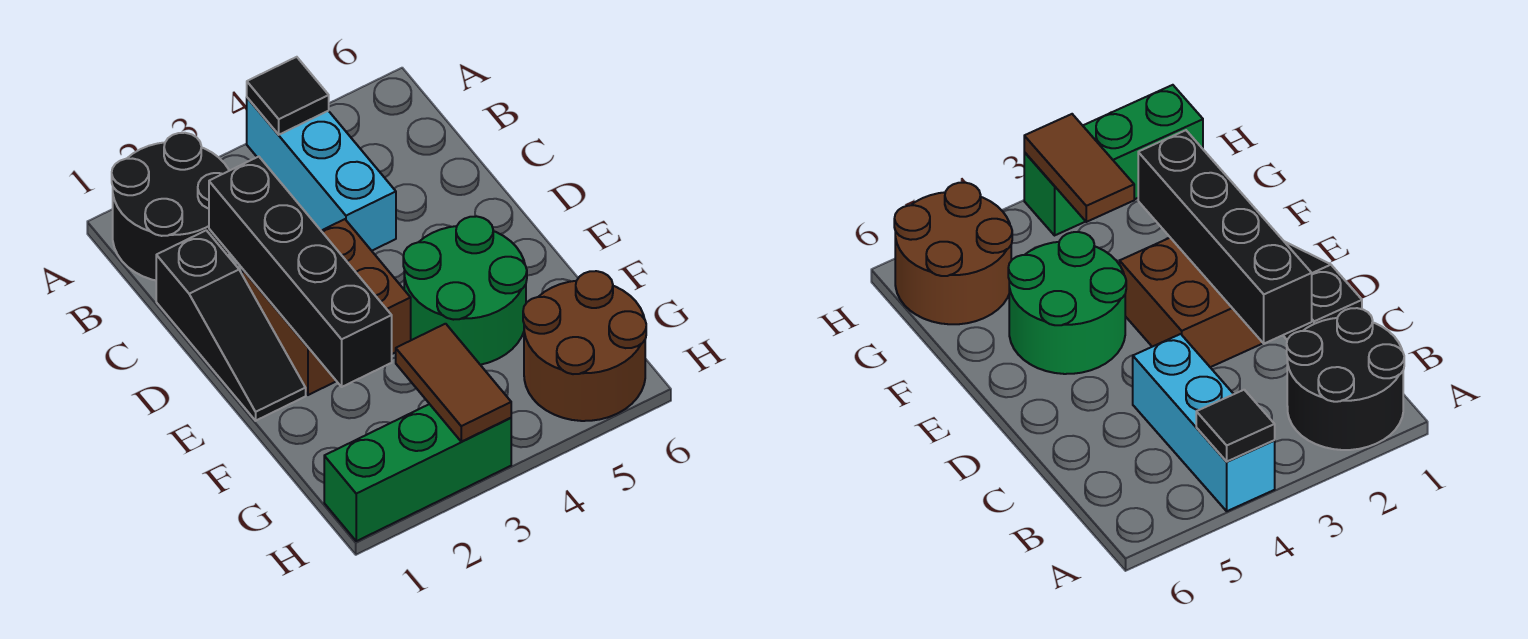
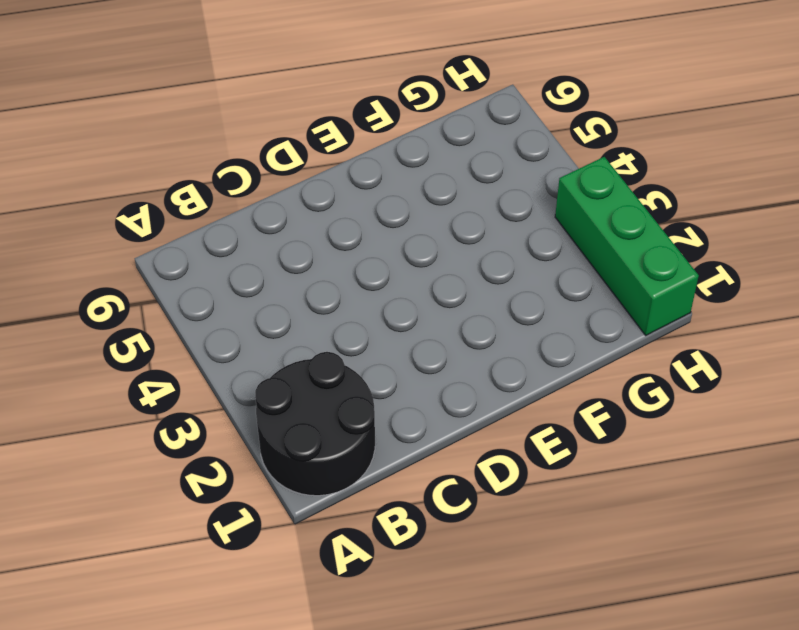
none -> cyan brick A4:C4 level 1
none -> black slope C1:E1 level 1 top C

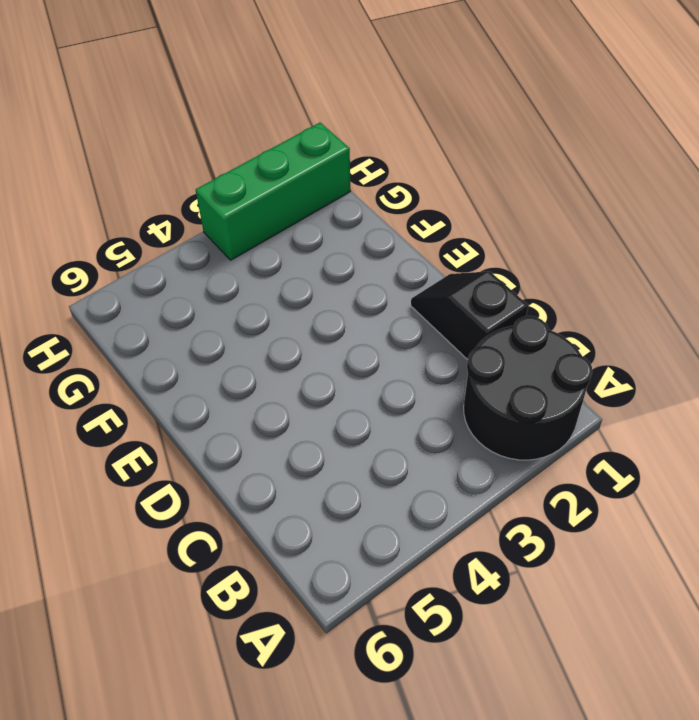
black slope C1:D1 level 1 top C -> black slope C1:E1 level 1 top C
none -> cyan brick A4:C4 level 1
none -> brown brick D2:E3 level 1

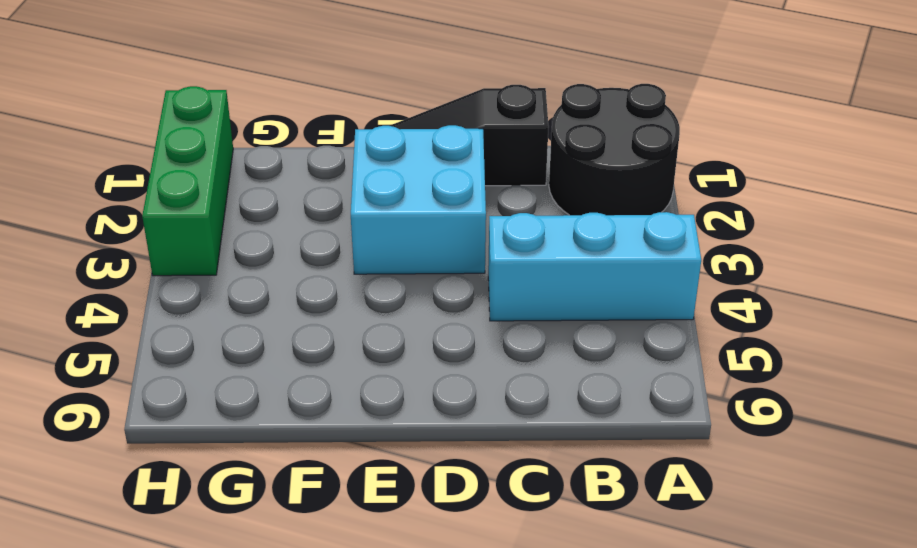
cyan brick D2:E3 level 1 -> brown brick D2:E3 level 1
none -> green round brick E4:F5 level 1
none -> brown round brick G5:H6 level 1

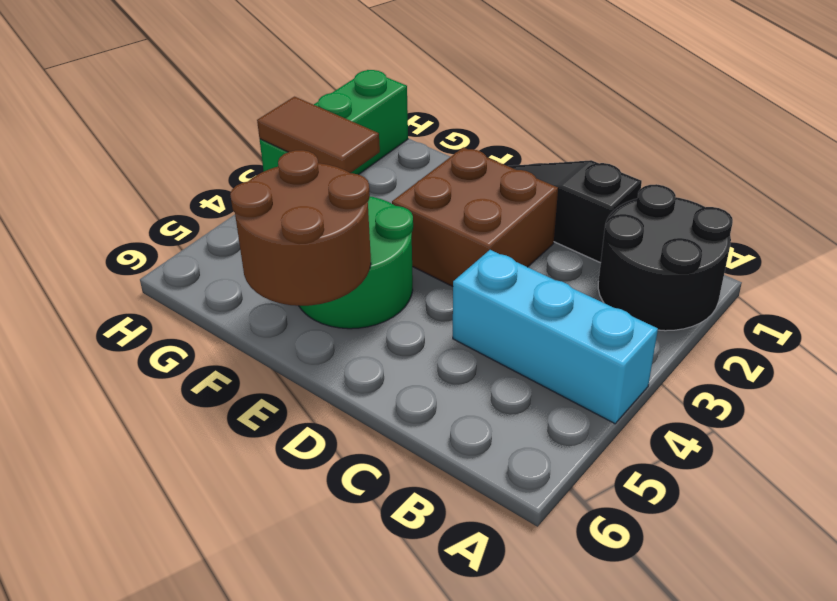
brown round brick E5:F6 level 2 -> brown round brick G5:H6 level 1
none -> black tile A4 level 2
none -> black brick C2:F2 level 2

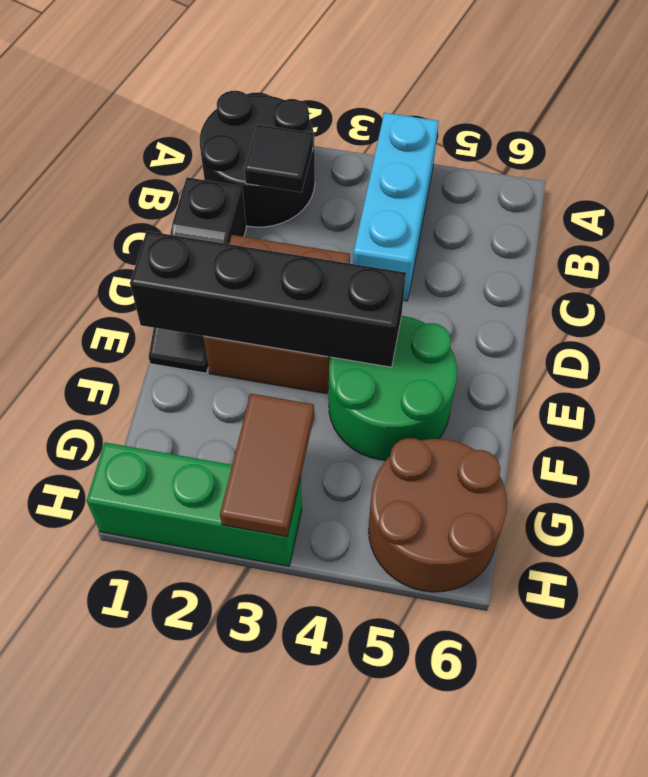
black tile B2 level 2 -> black tile A4 level 2
black brick E1:E4 level 2 -> black brick C2:F2 level 2

